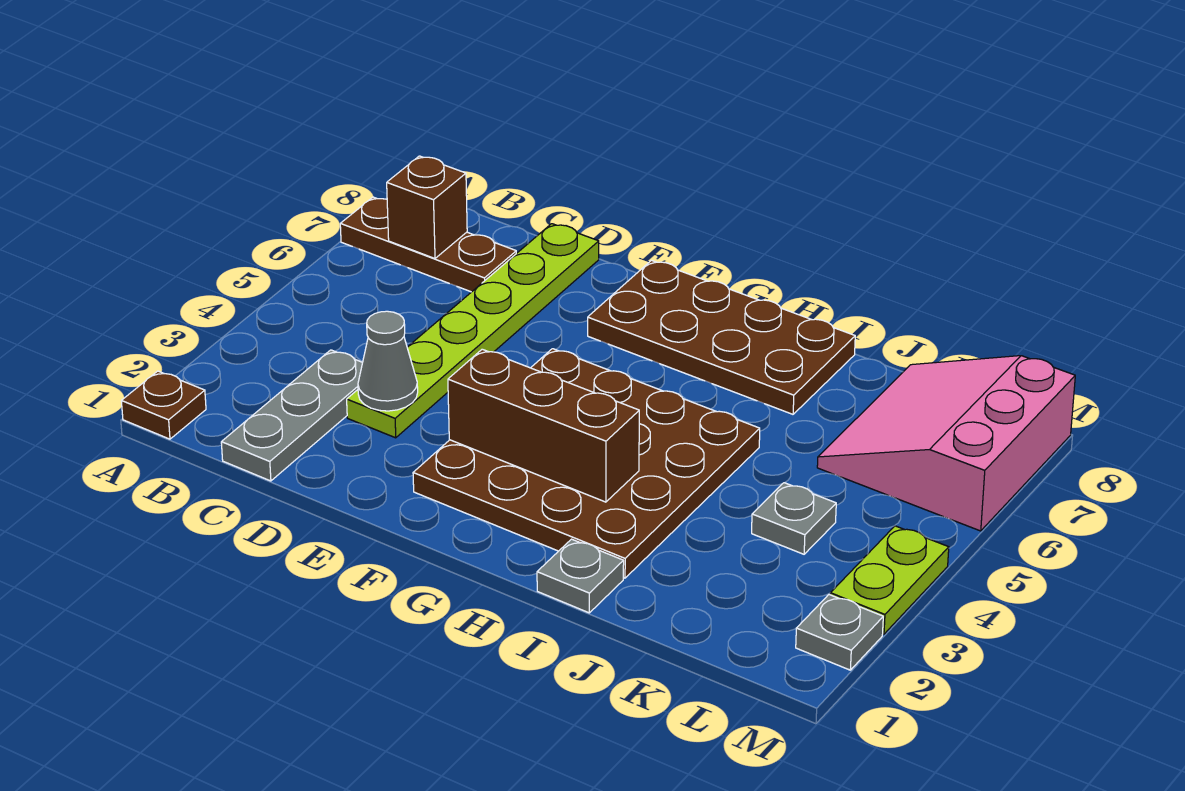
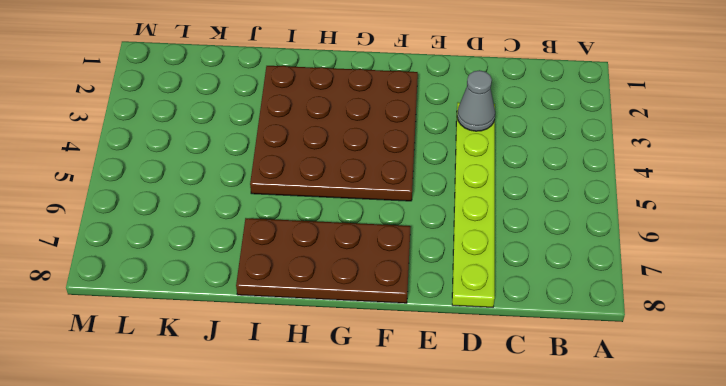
none -> brown plate A1 level 1
none -> brown plate A7:C7 level 1
none -> grey plate C1:C3 level 1

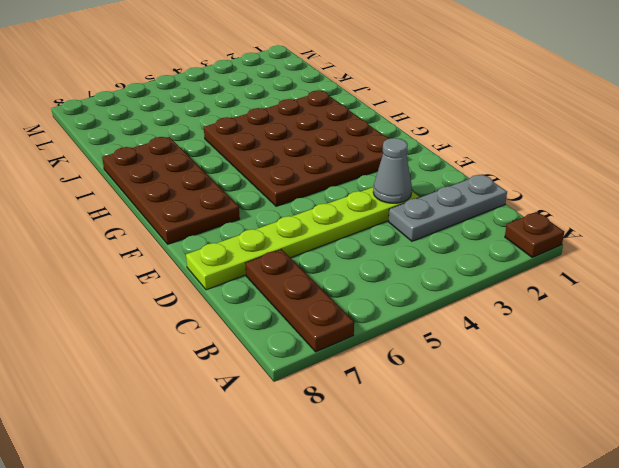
none -> grey plate I1 level 1
none -> grey plate K4 level 1
none -> pink slope K6:M8 level 1 top M

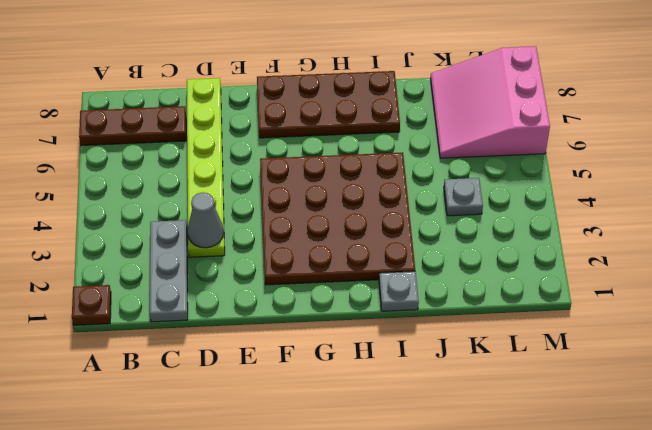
none -> grey plate M2 level 1
none -> lime plate M3:M4 level 1
none -> brown brick B7 level 2

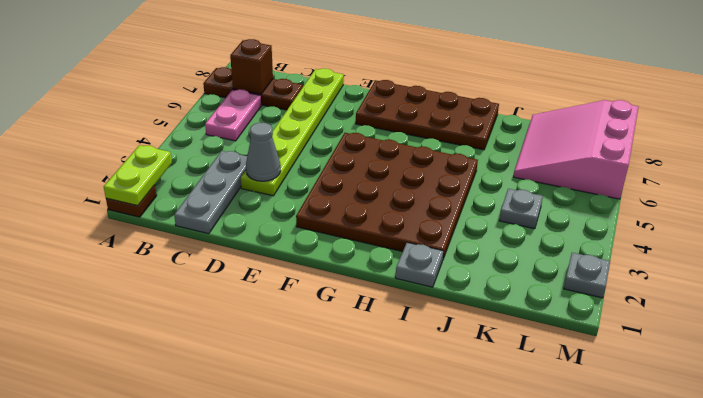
lime plate A1:A2 level 2 -> lime plate M3:M4 level 1
pink plate B5:B6 level 1 -> none
none -> brown brick F3:H3 level 2

